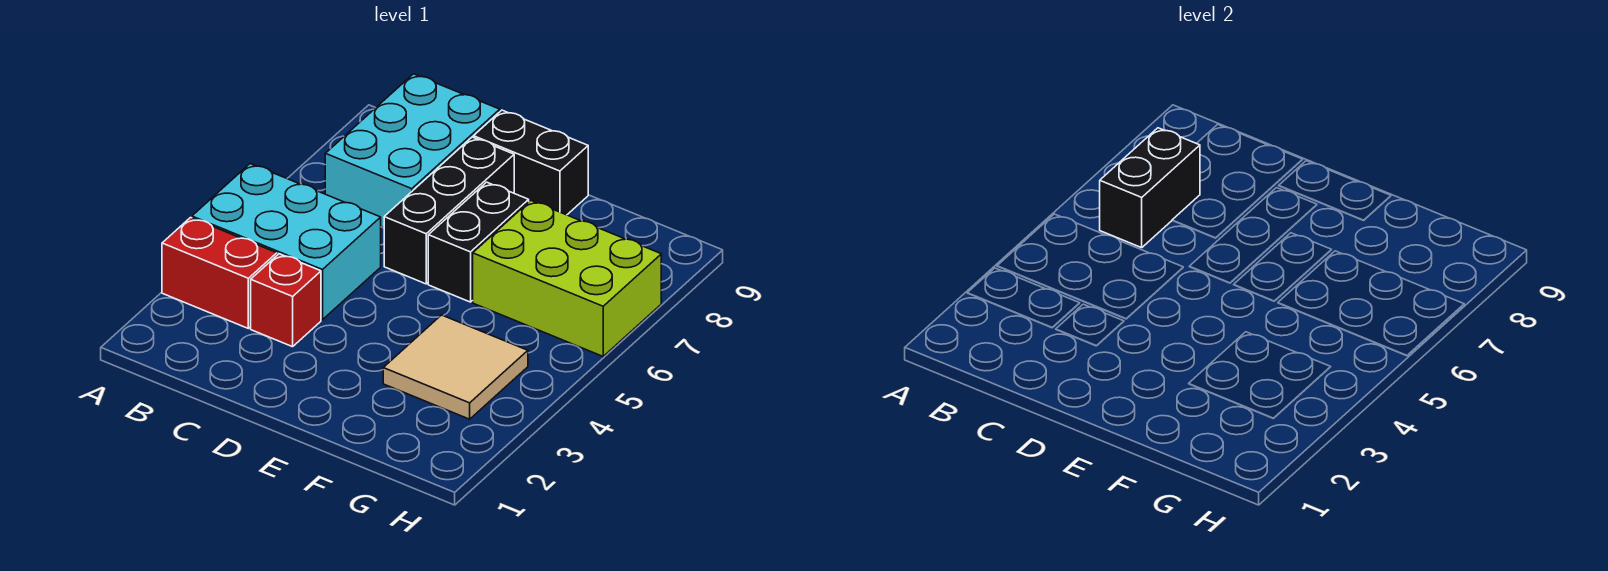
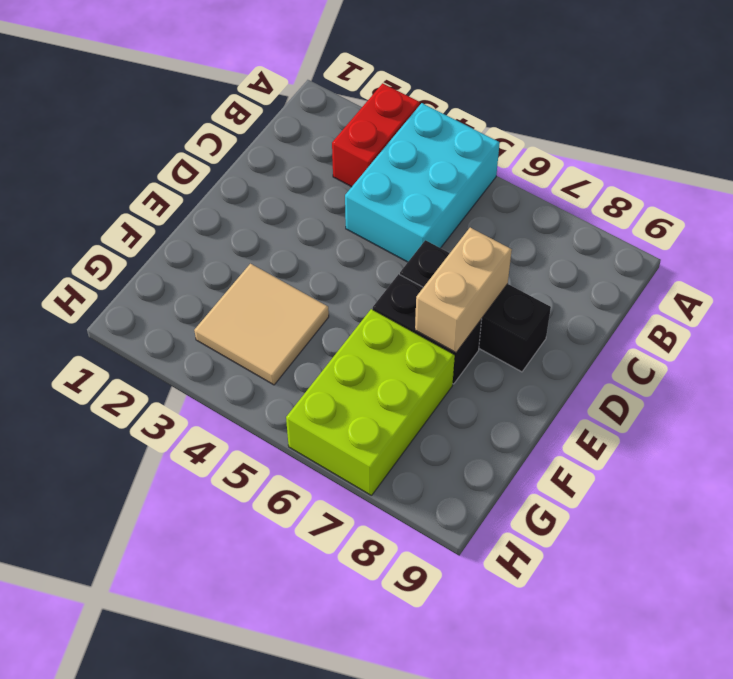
tan brick D7:E7 level 2 -> none
none -> cyan brick B7:C9 level 1
none -> red brick C3 level 1

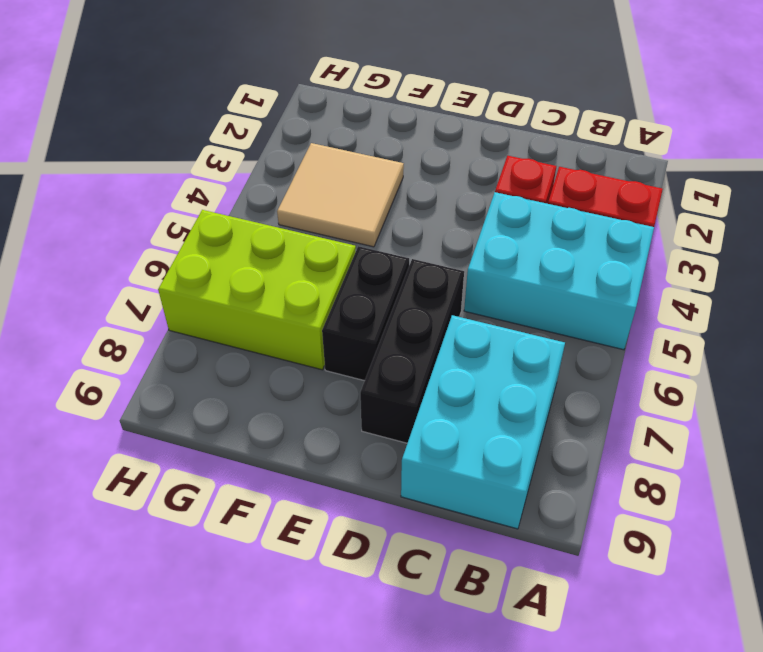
none -> black brick D9:E9 level 1
none -> black brick B6:B7 level 2

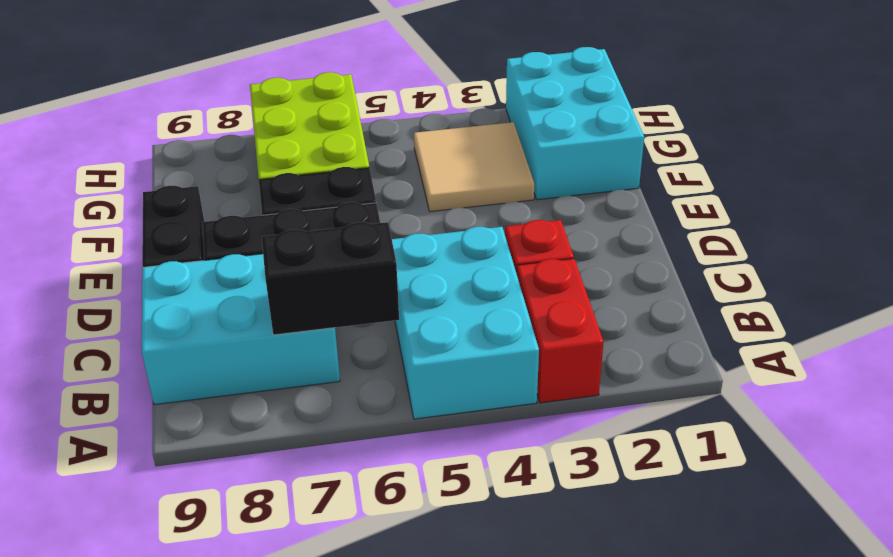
cyan brick F1:H2 level 1 -> none

